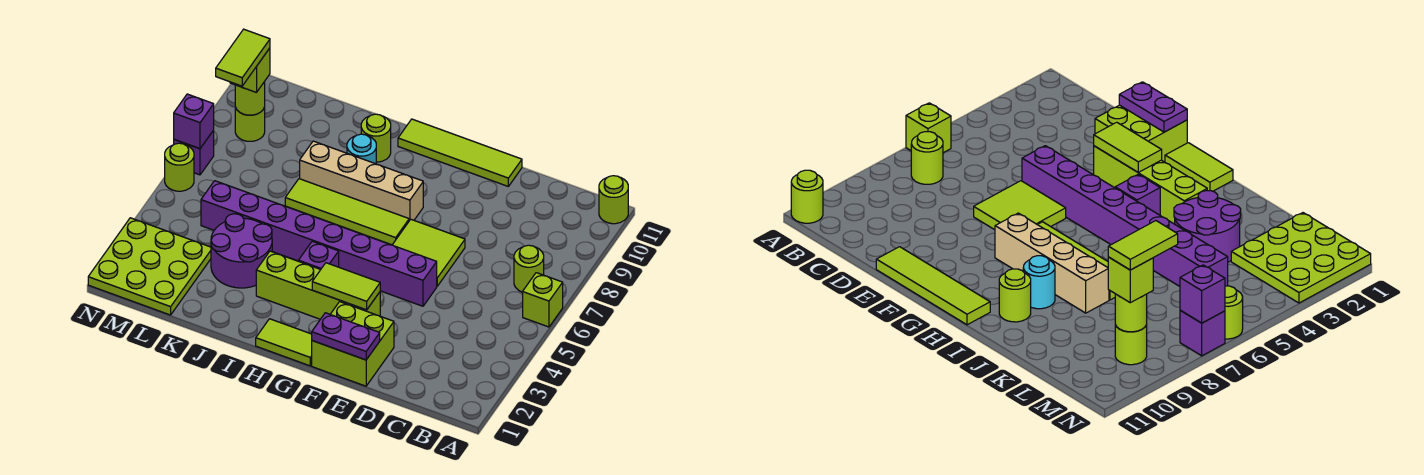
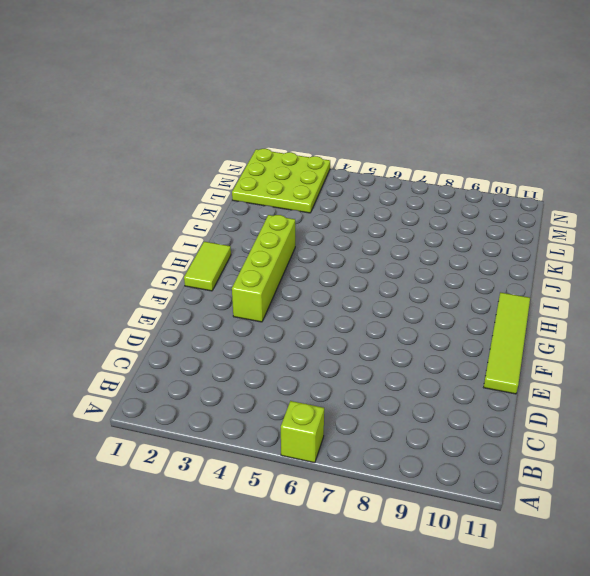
none -> lime round brick A11 level 1
none -> lime round brick B7 level 1
none -> lime brick E1:F2 level 1

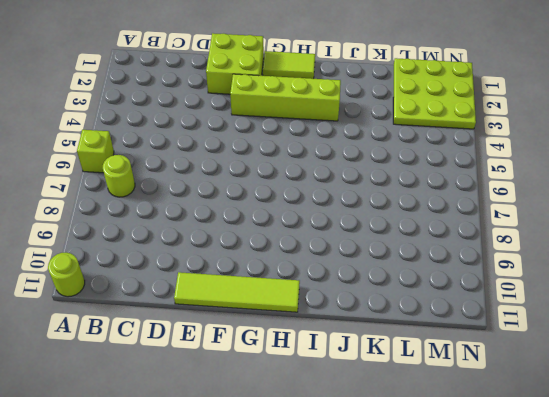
none -> purple brick E5:L5 level 1
none -> lime tile E6:F7 level 1
none -> lime tile G7:J7 level 1

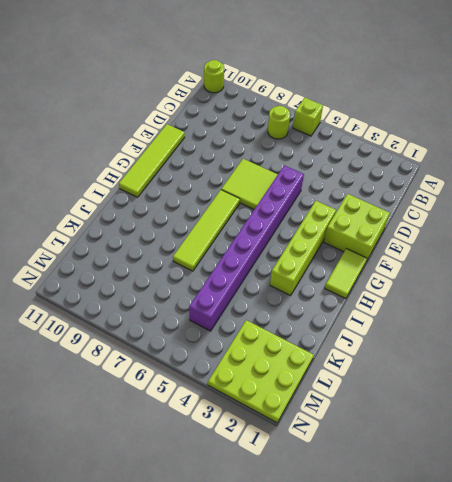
none -> tan brick G8:J8 level 1
none -> purple brick H4 level 1
none -> cyan round brick I9 level 1

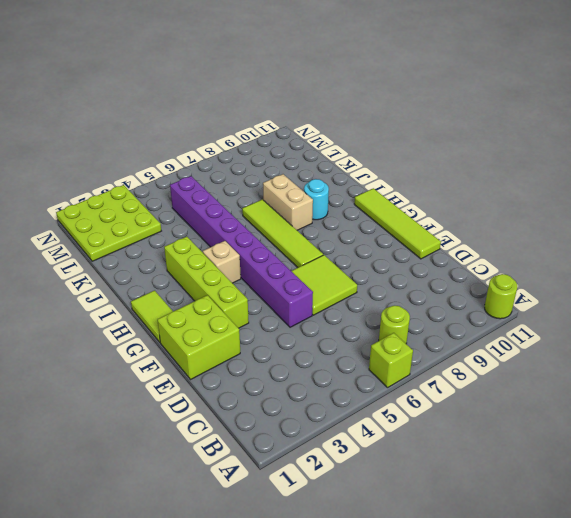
tan brick H4 level 1 -> purple brick H4 level 1
tan brick I8:J8 level 1 -> tan brick G8:J8 level 1
none -> lime round brick I10 level 1
none -> purple round brick J3:K4 level 1
none -> lime round brick M9 level 1

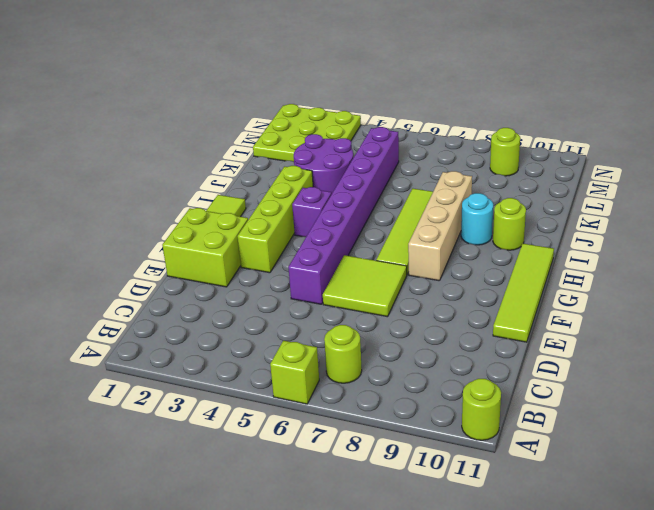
none -> lime round brick N6 level 1
none -> purple brick N7 level 1
none -> purple plate E1:F1 level 2

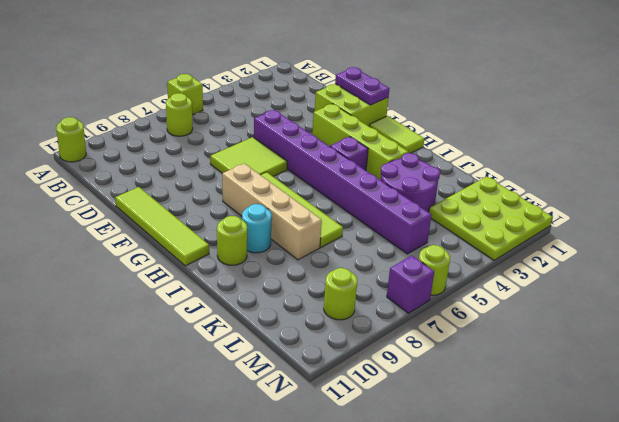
none -> lime tile F3:G3 level 2
none -> lime round brick M9 level 2
none -> purple brick N7 level 2

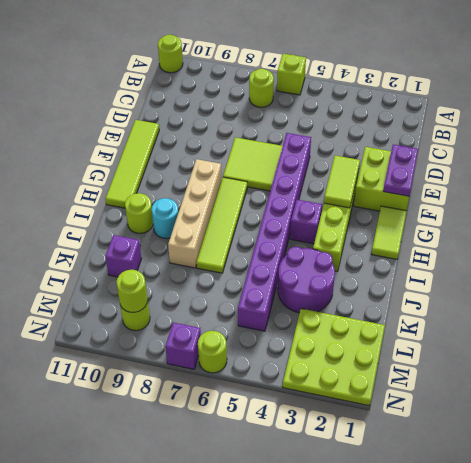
purple brick K10 level 1 -> purple brick N7 level 2
none -> lime brick M9 level 3
none -> lime tile M8:M9 level 4

